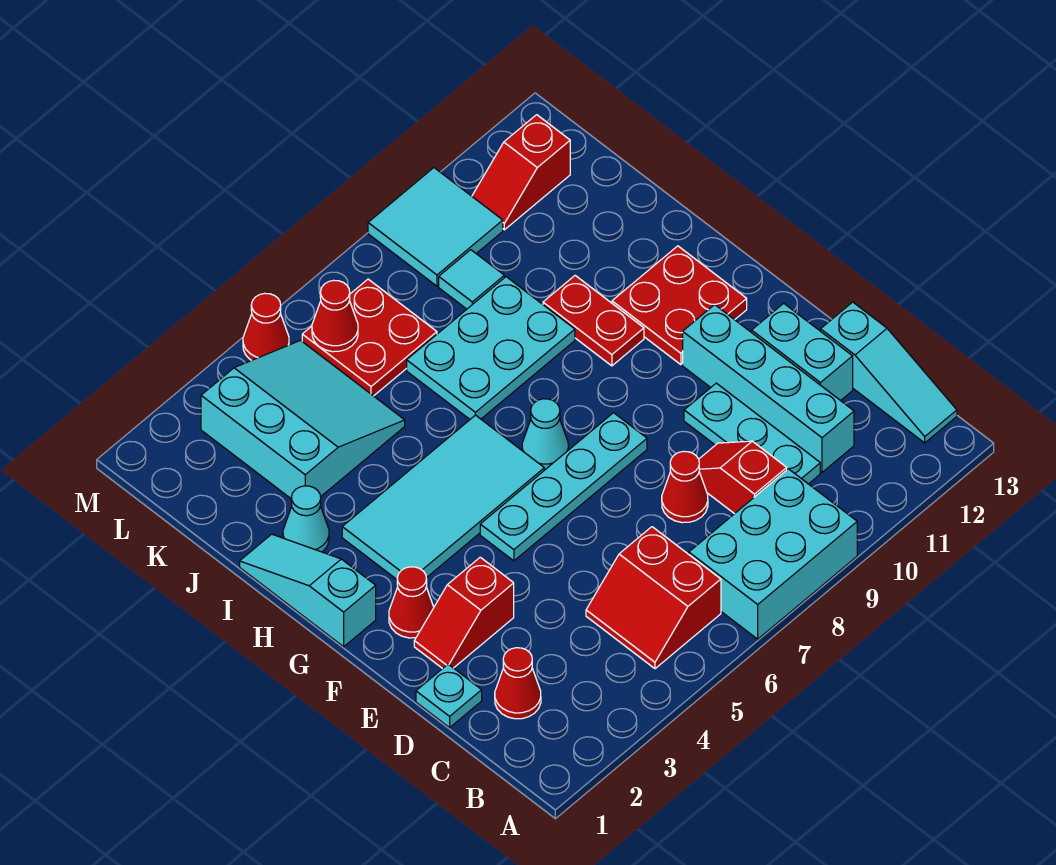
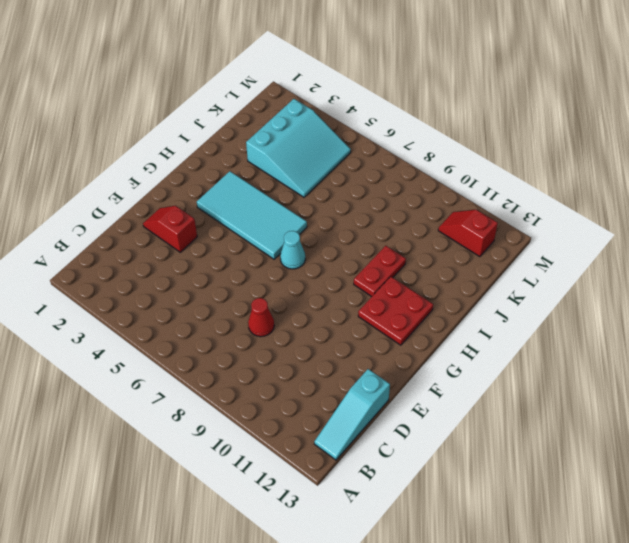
none -> cyan brick A7:B9 level 1
none -> red slope B5:C6 level 1 top 6
none -> red cone C2 level 1

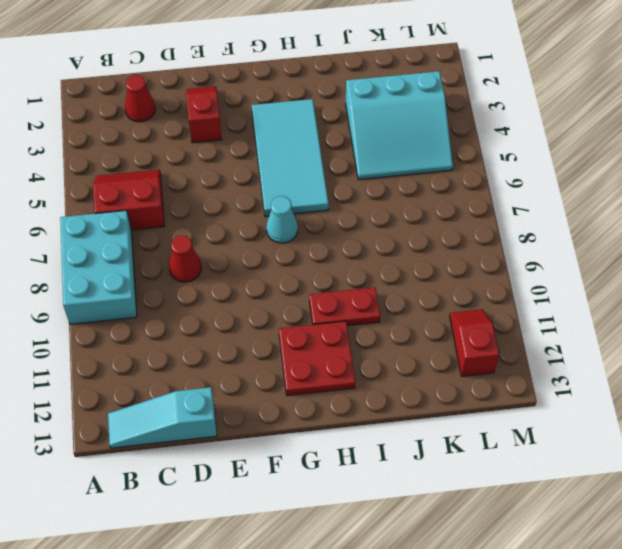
none -> red slope C9:D9 level 1 top C
none -> cyan plate C10:E10 level 1
none -> cyan brick C11:F11 level 1

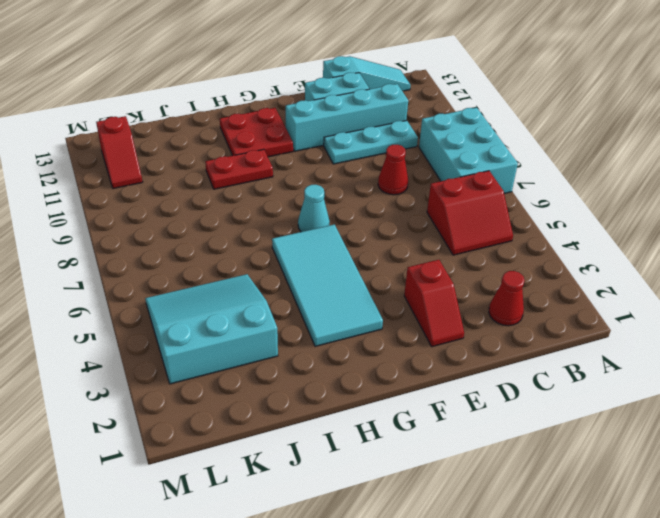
none -> red slope C9:D9 level 1 top C
none -> cyan plate D1 level 1
none -> red cone F2 level 1

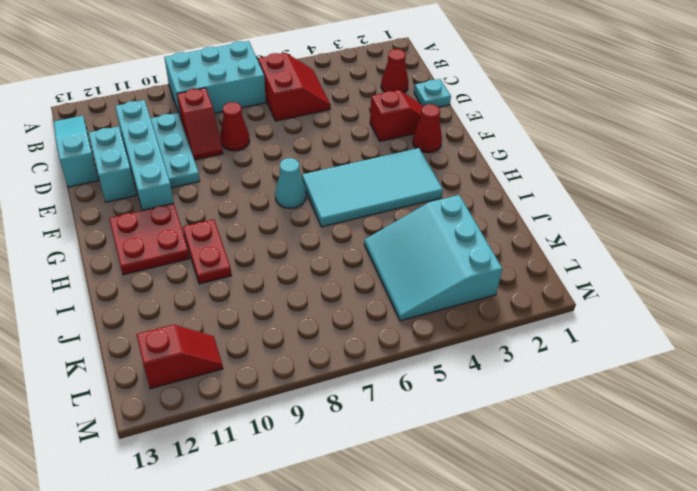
none -> cyan plate F5:F8 level 1
none -> cyan slope G1:I1 level 1 top G
none -> cyan cone I2 level 1

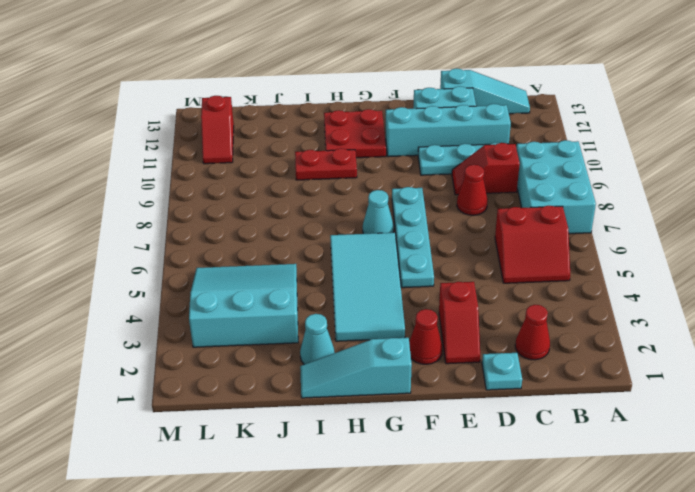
none -> cyan plate I7:J9 level 1
none -> red plate K6:L7 level 1
none -> cyan tile K9 level 1

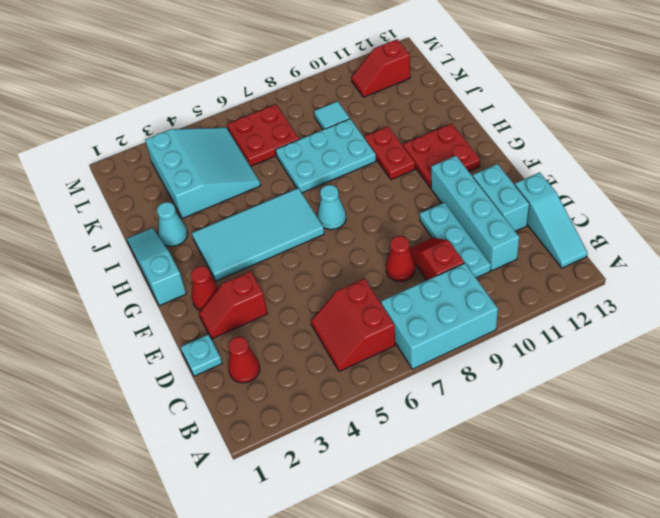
none -> cyan plate F5:F8 level 1
none -> cyan tile L9:M10 level 1
none -> red cone M5 level 1

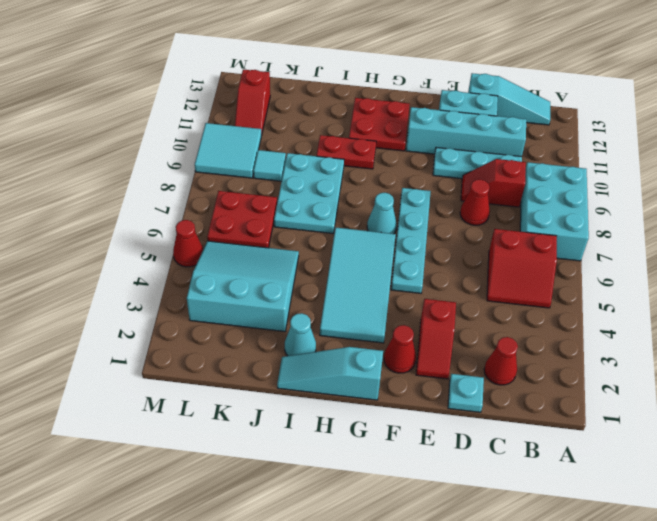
none -> red cone L6 level 2

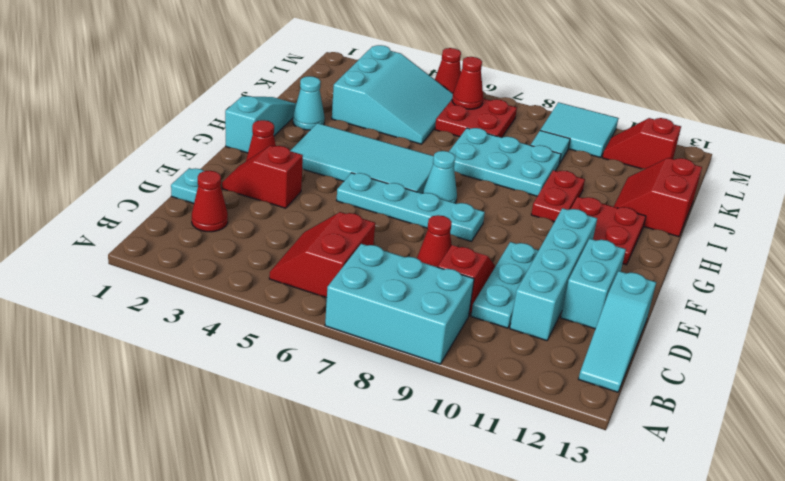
red slope I12:J13 level 1 top 13 -> none

